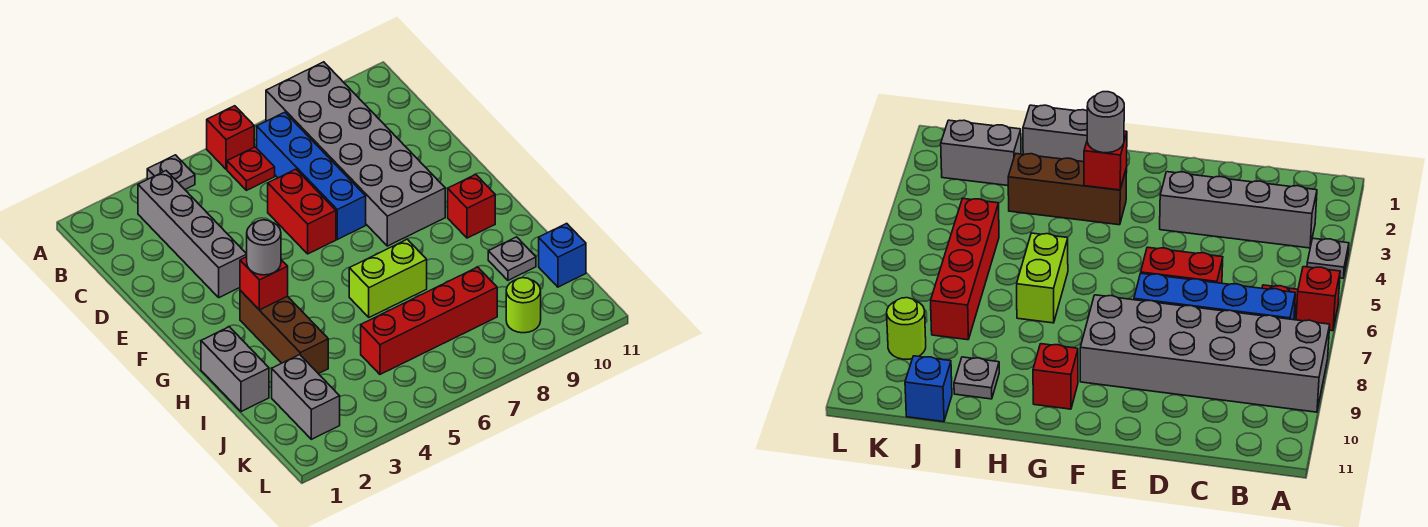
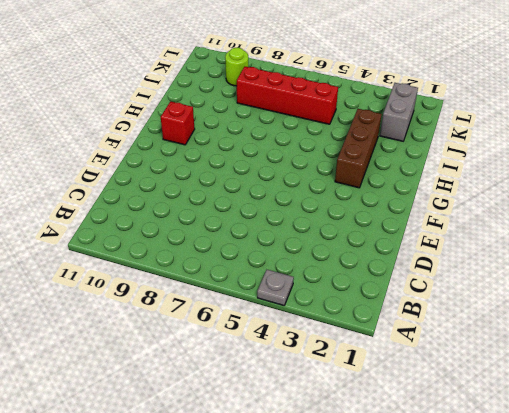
none -> red brick A6 level 1
none -> grey brick A8:F9 level 1
none -> grey brick B3:E3 level 1

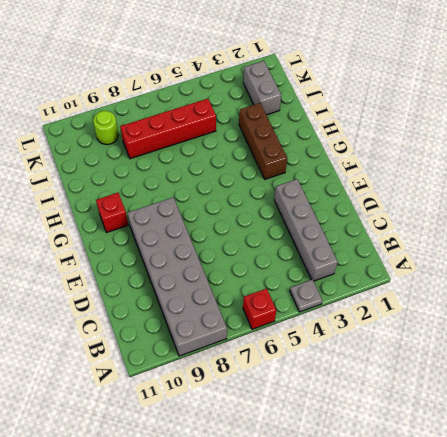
none -> red plate B6 level 1
none -> blue brick B7:E7 level 1
none -> red brick D6:E6 level 1

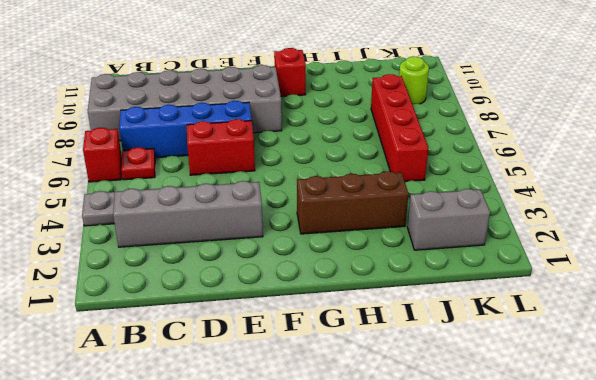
none -> grey brick H1:I1 level 1
none -> lime brick H6:H7 level 1
none -> grey plate I10 level 1

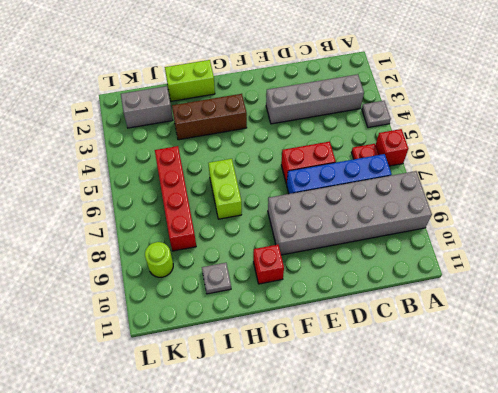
lime brick H1:I1 level 1 -> grey brick H1:I1 level 1
none -> blue brick J11 level 1
none -> red brick G3 level 2
none -> grey round brick G3 level 3

